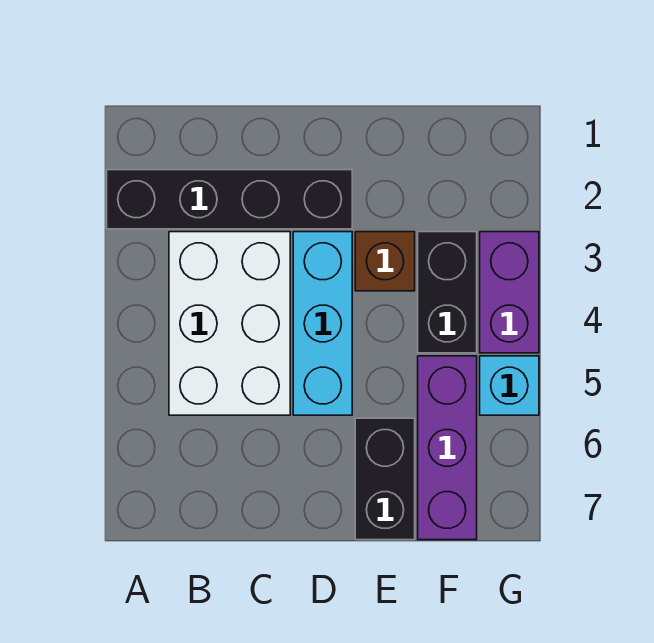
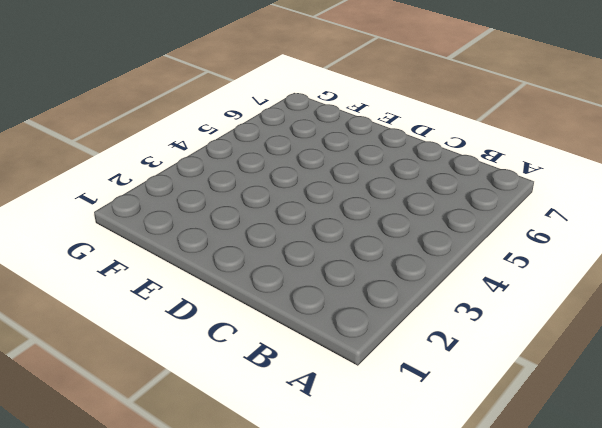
none -> black brick A2:D2 level 1
none -> white brick B3:C5 level 1

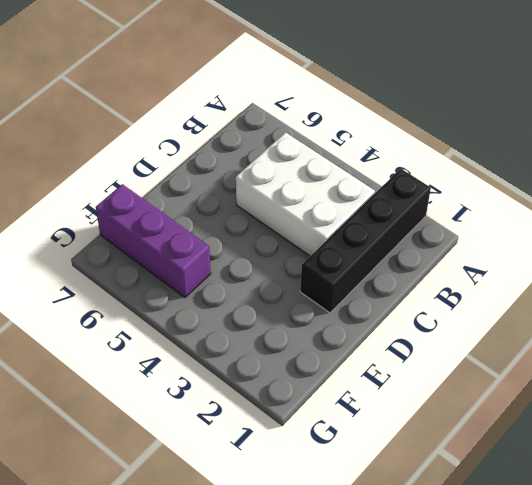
none -> cyan brick D3:D5 level 1
none -> brown brick E3 level 1

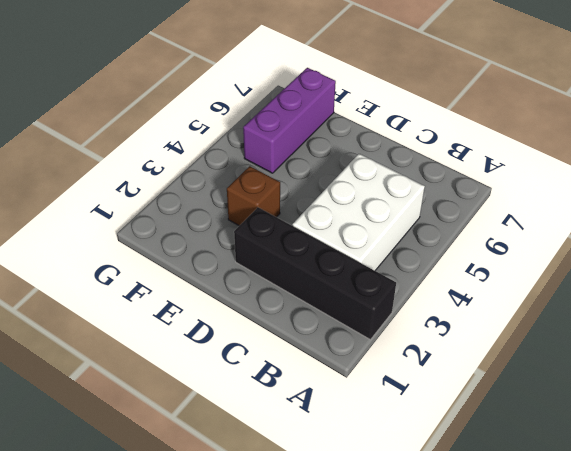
none -> cyan brick D3:D5 level 1
none -> black brick E6:E7 level 1

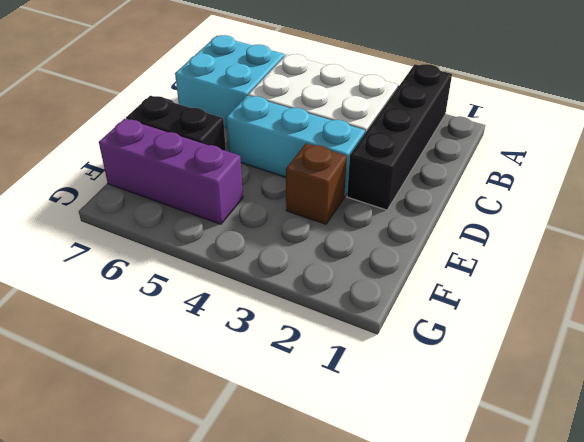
cyan brick B6:C7 level 1 -> none
none -> black brick F3:F4 level 1
none -> purple brick G3:G4 level 1

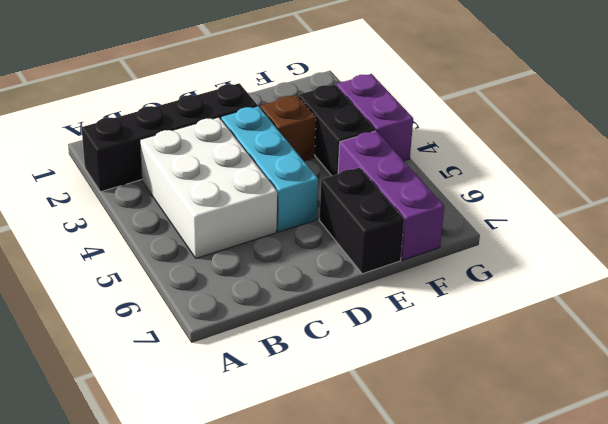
none -> cyan brick G5 level 1

